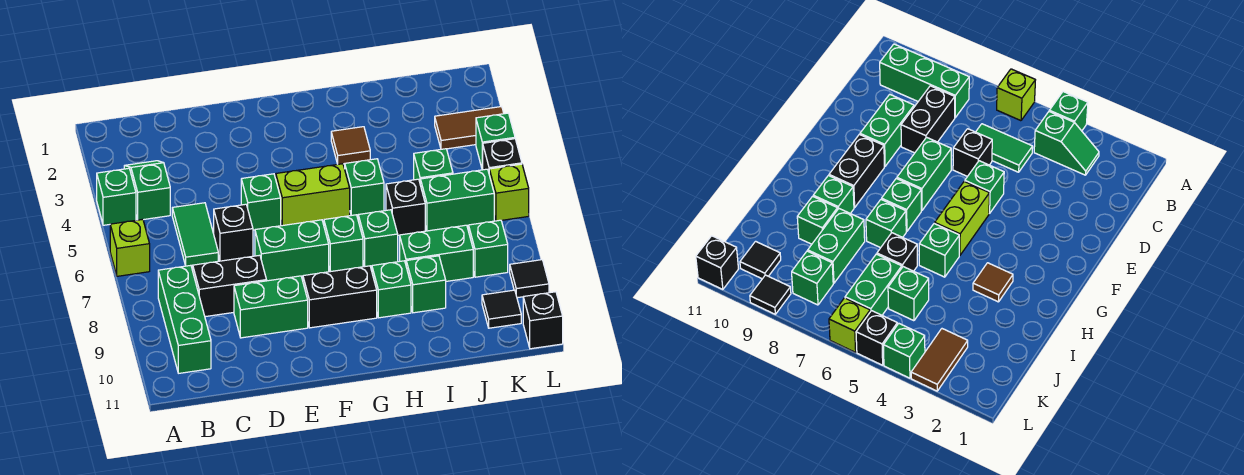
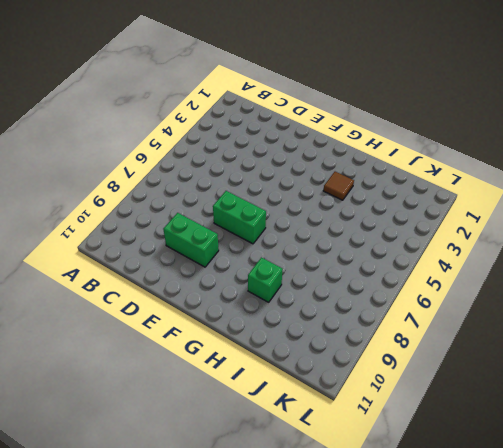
none -> green brick A4 level 1
none -> lime brick A6 level 1
none -> green slope B3:B4 level 1 top 4
none -> green brick B8:B10 level 1

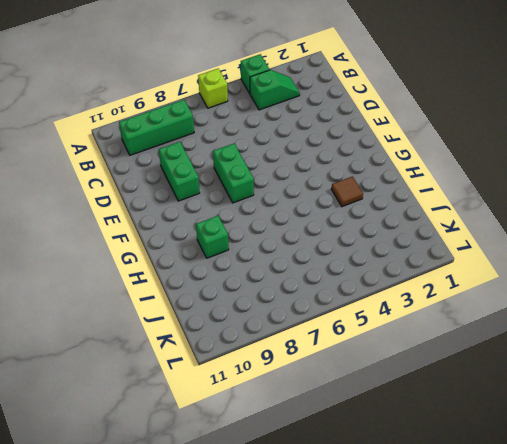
none -> green tile C5:C6 level 1
none -> black brick C8:D8 level 1
none -> black brick D6 level 1
none -> green brick E5 level 1

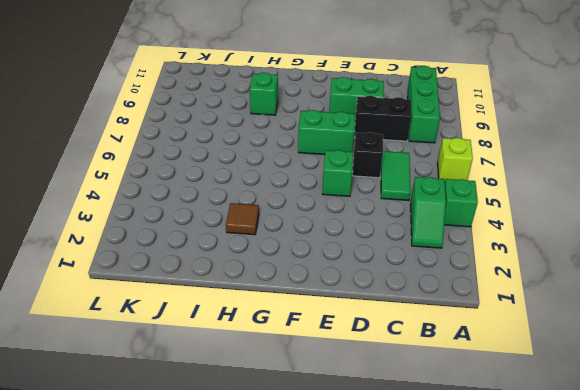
none -> lime brick F5:G5 level 1
none -> black brick F9:G9 level 1
none -> green brick G7 level 1
none -> green brick H5 level 1

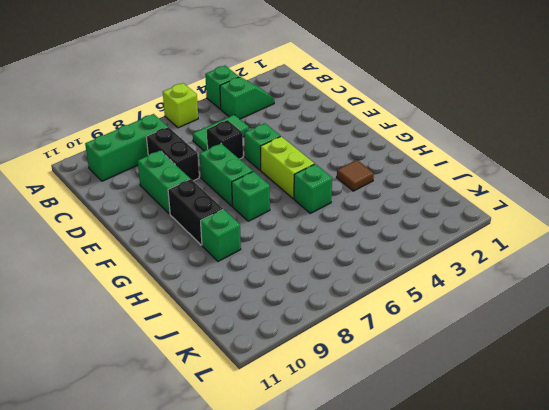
none -> green brick H7 level 1
none -> black brick I6 level 1
none -> green brick I8:J8 level 1
none -> green brick I9 level 1

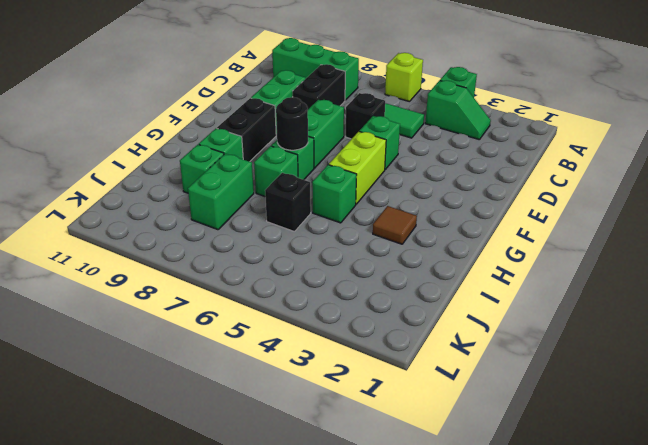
black round brick G7 level 2 -> none
none -> green brick J5 level 1
none -> green brick J6:K6 level 1
none -> brown tile K3:L3 level 1
none -> green brick K8 level 1

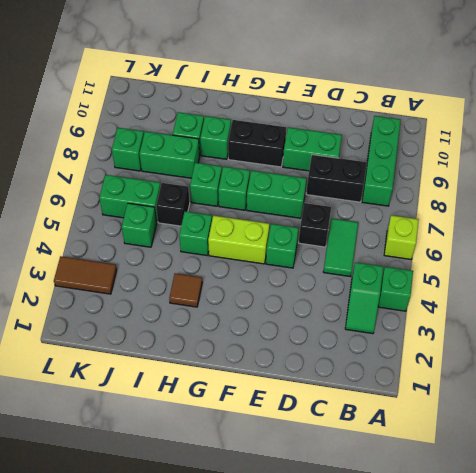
none -> black tile K10 level 1
none -> green brick L4 level 1
none -> black brick L5 level 1
none -> lime brick L6 level 1

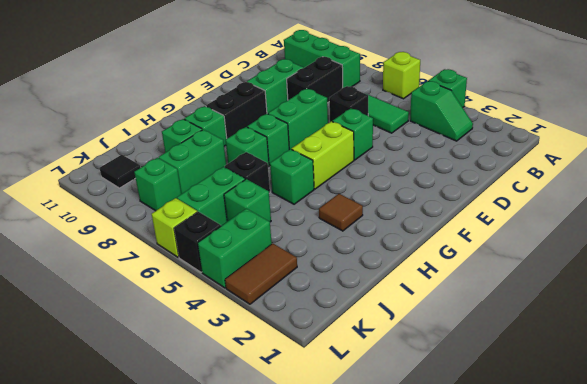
green brick K4:L4 level 1 -> green brick L4 level 1
none -> black tile L9 level 1
none -> black brick L11 level 1

